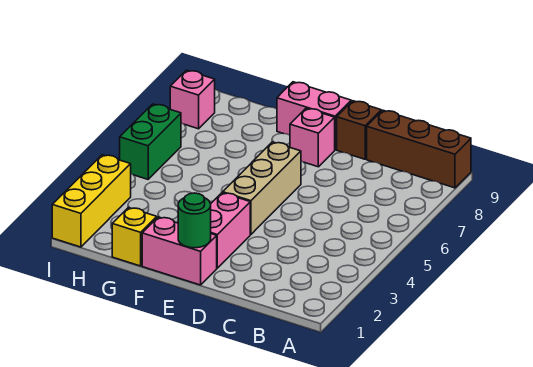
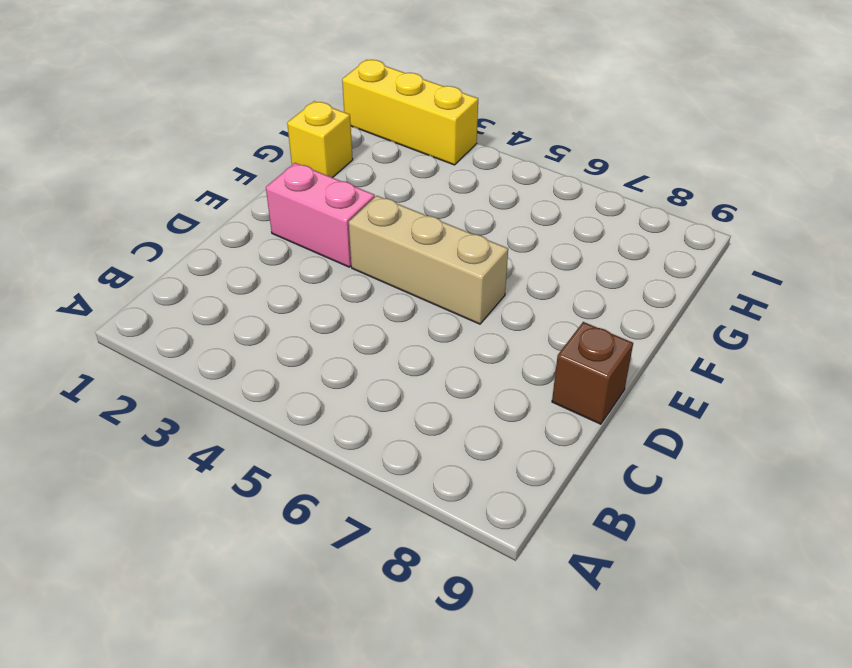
none -> brown brick A9:C9 level 1
none -> pink brick E1:F1 level 1
none -> pink brick E8 level 1

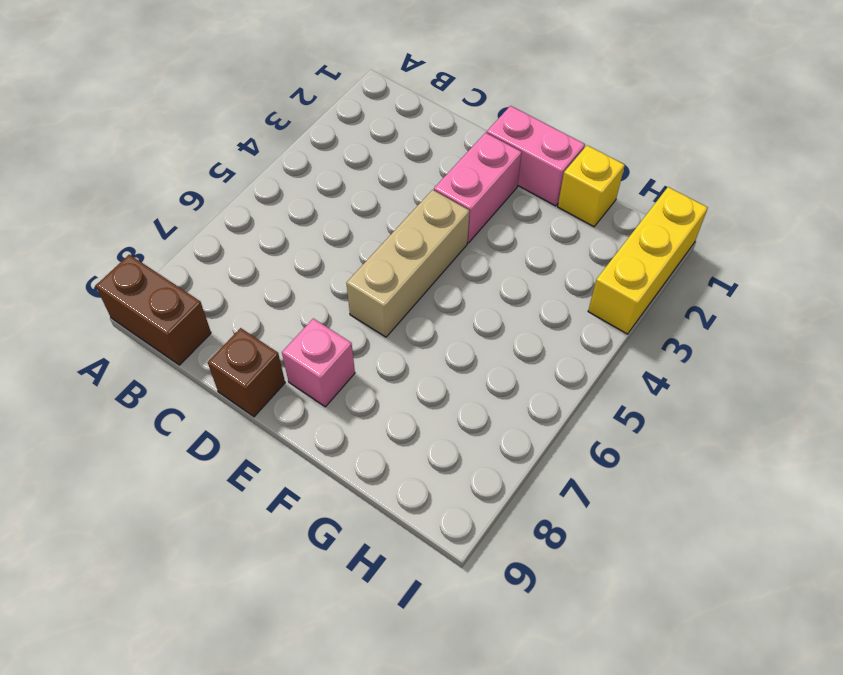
brown brick A9:B9 level 1 -> brown brick A9:C9 level 1
none -> pink brick E9:F9 level 1
none -> green brick I5:I6 level 1
none -> pink brick I8 level 1

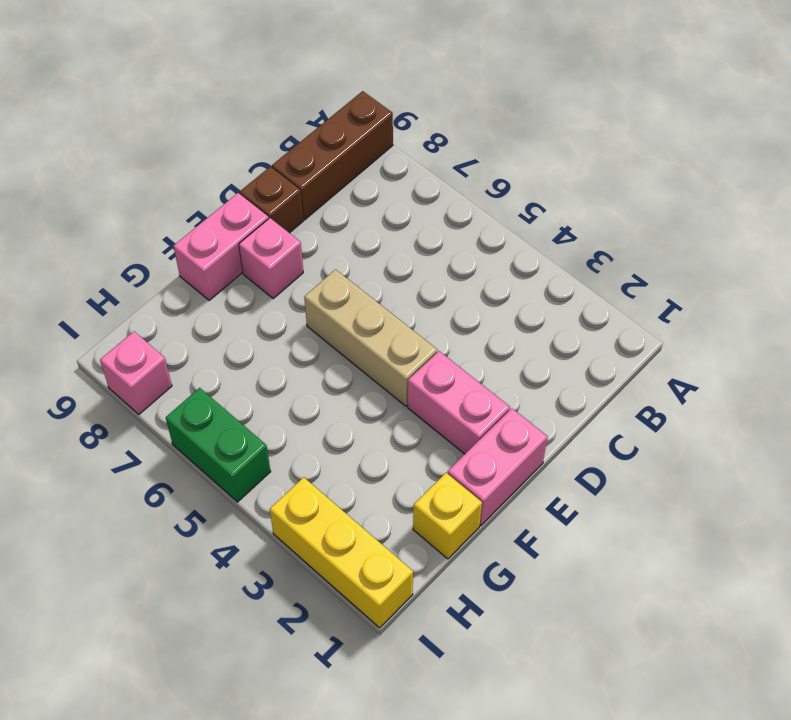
none -> green round brick E1 level 2

